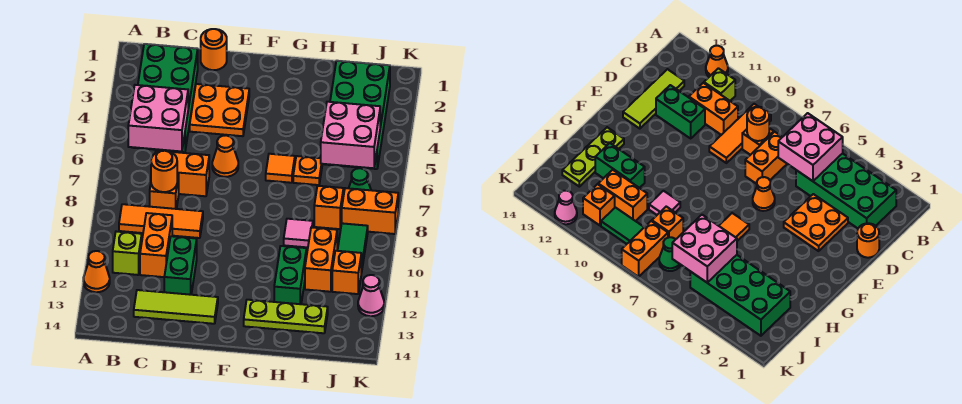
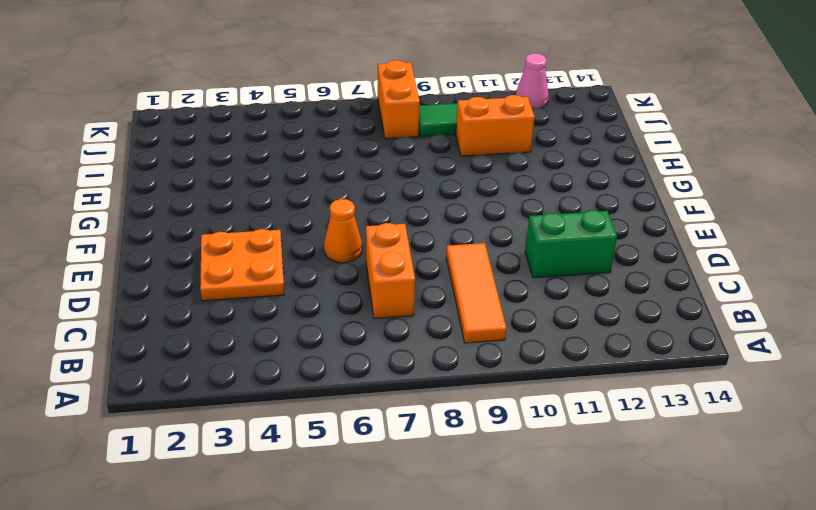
none -> orange cone A12 level 1
none -> green brick B2:C5 level 1
none -> lime brick B11 level 1

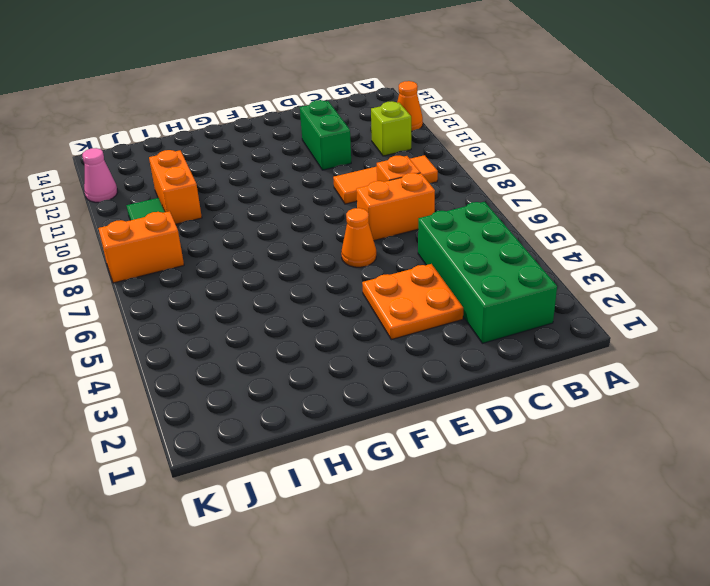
none -> orange brick C10:C11 level 1
none -> lime tile C13:E13 level 1
none -> orange round brick D1 level 1

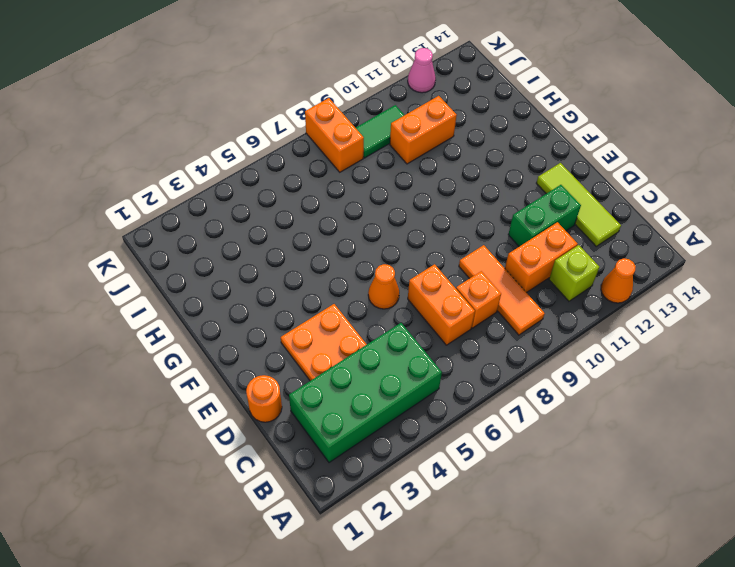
none -> orange tile G6 level 1
none -> lime plate G13:I13 level 1
none -> orange plate H6 level 1

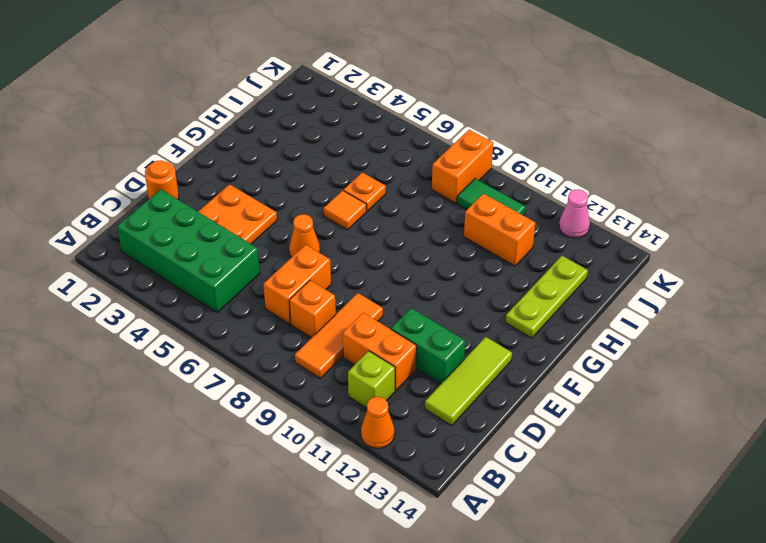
none -> pink tile H9 level 1
none -> green brick H11:H12 level 1
none -> green brick I2:J5 level 1

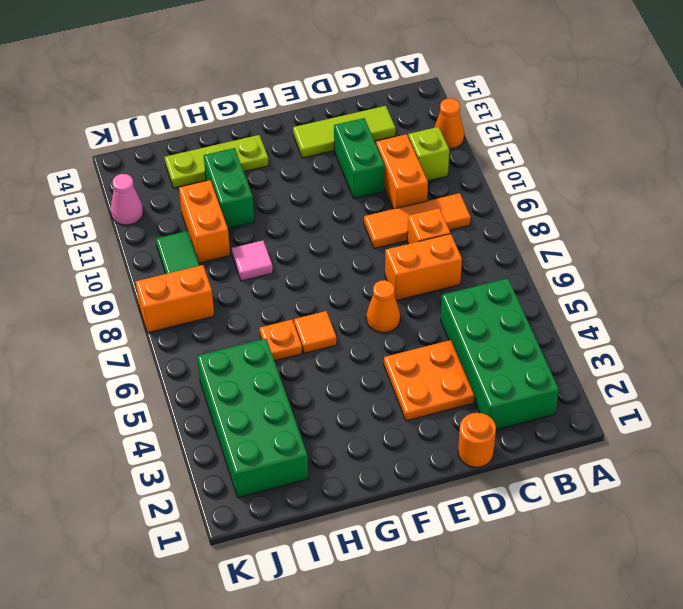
none -> orange brick I8 level 1
none -> green cone J7 level 1
none -> orange brick J11 level 1

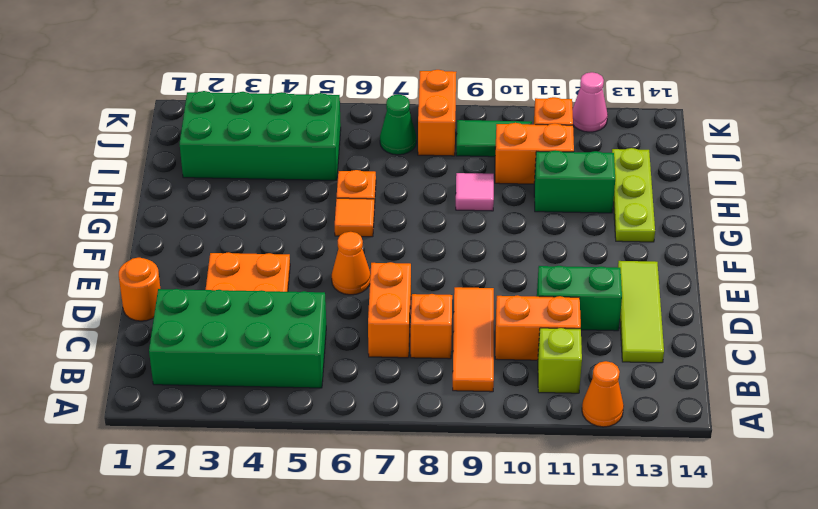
none -> orange brick I8 level 1
none -> pink brick B5:C6 level 2
none -> orange round brick C8 level 2

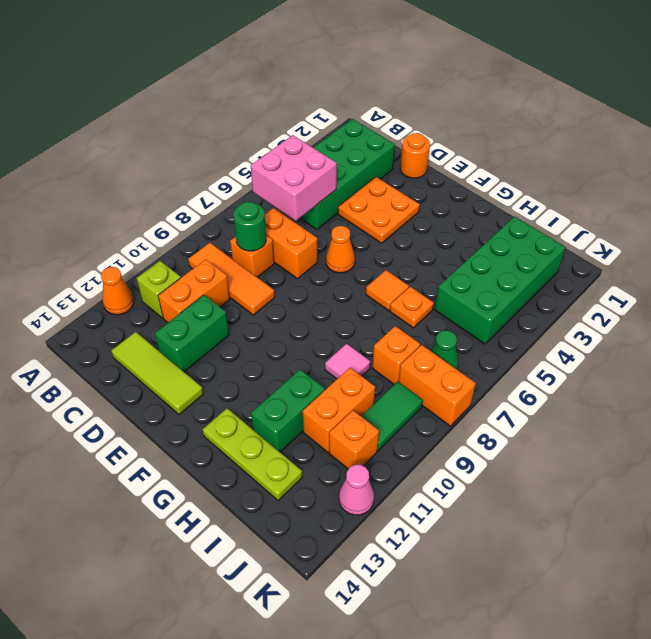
green round brick C8 level 2 -> orange round brick C8 level 2
none -> pink brick I5:J6 level 2

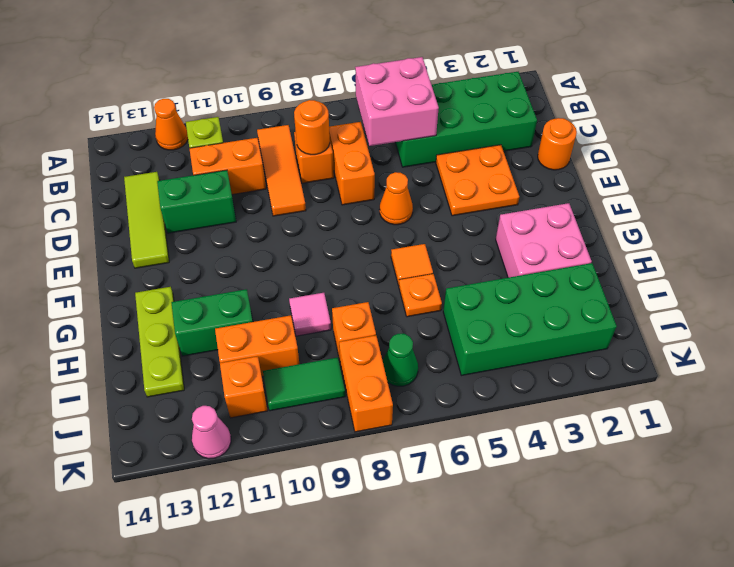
pink brick G2:H3 level 1 -> pink brick I5:J6 level 2

